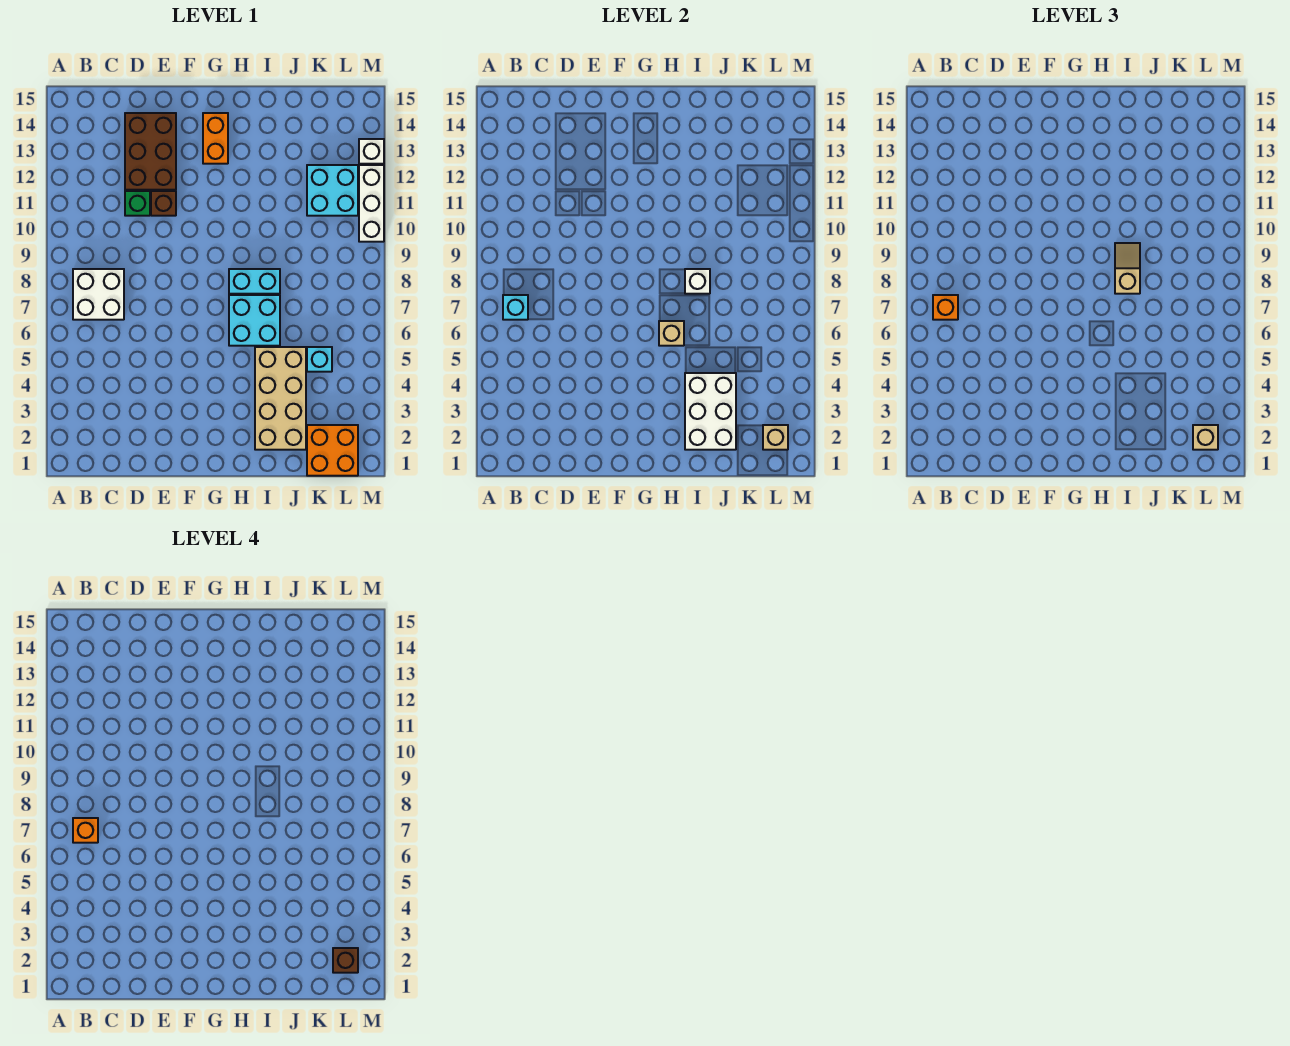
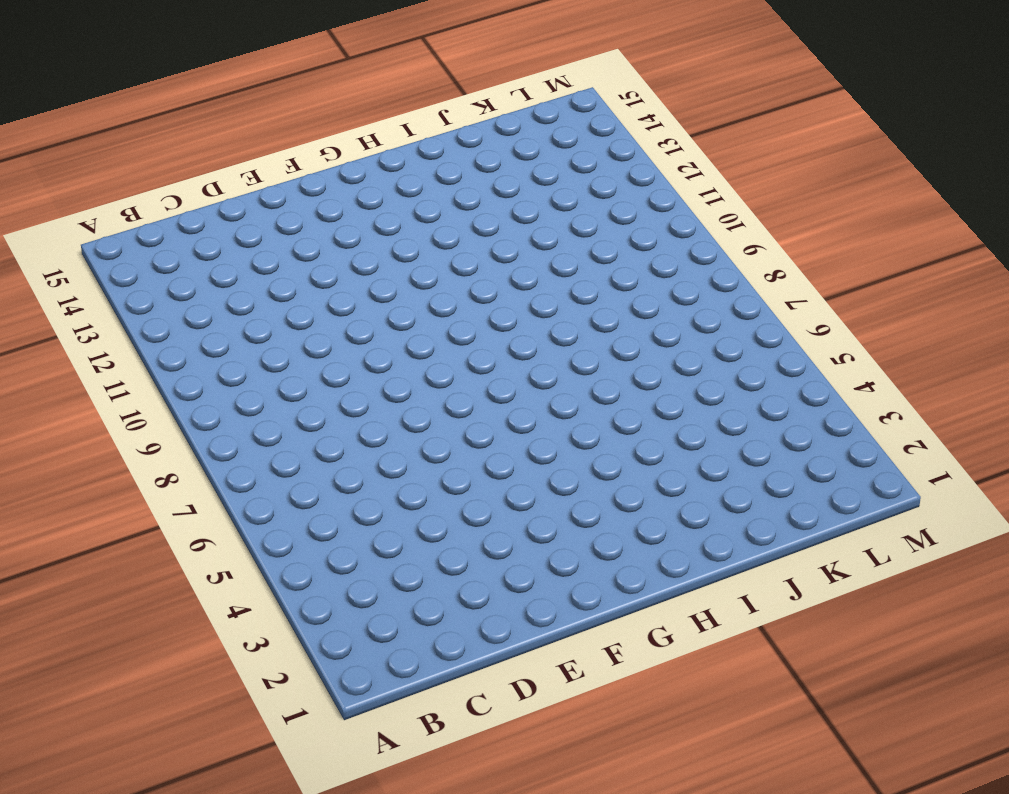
none -> white brick B7:C8 level 1
none -> green brick D11 level 1
none -> brown brick D12:E14 level 1

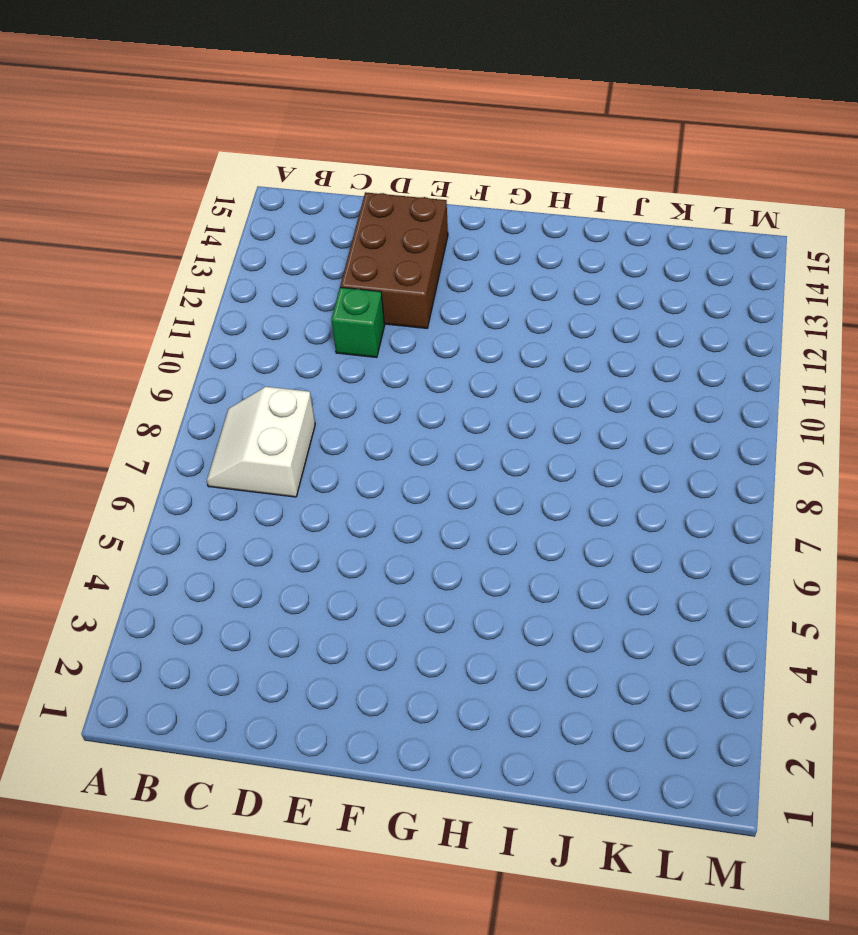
white slope B7:C8 level 1 top C -> white brick B7:C8 level 1
none -> brown brick E11 level 1
none -> orange brick G13:G14 level 1
none -> cyan brick H6:I7 level 1

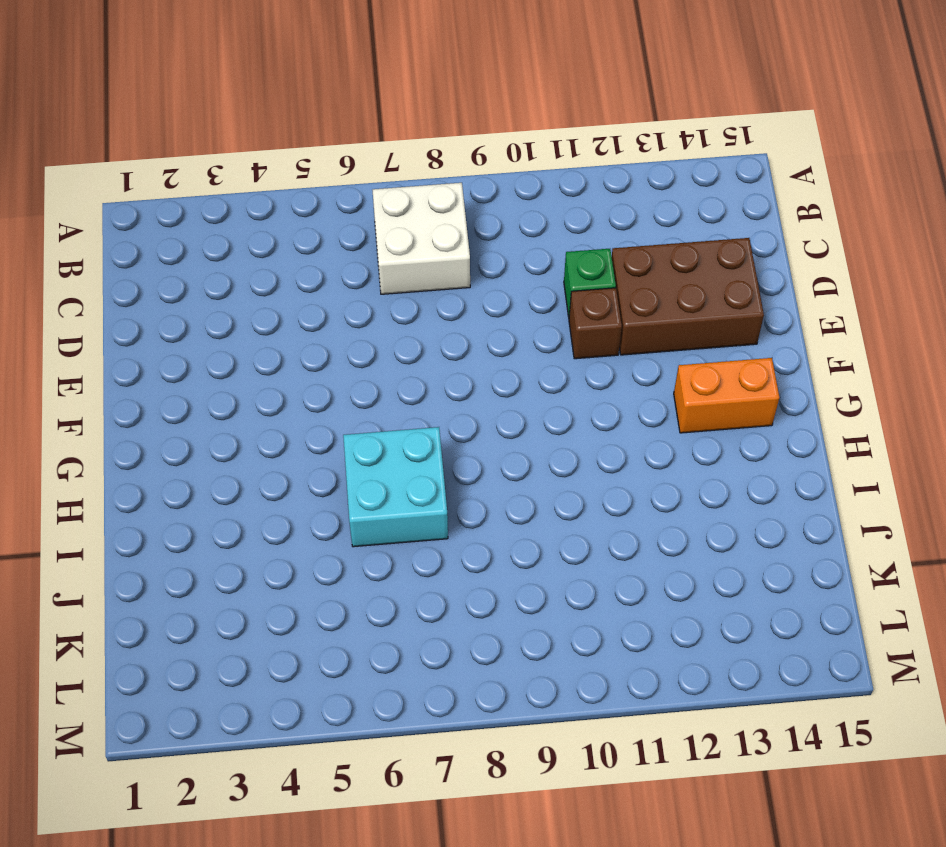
none -> cyan brick H8:I8 level 1
none -> tan brick I2:J5 level 1
none -> orange brick K1:L2 level 1

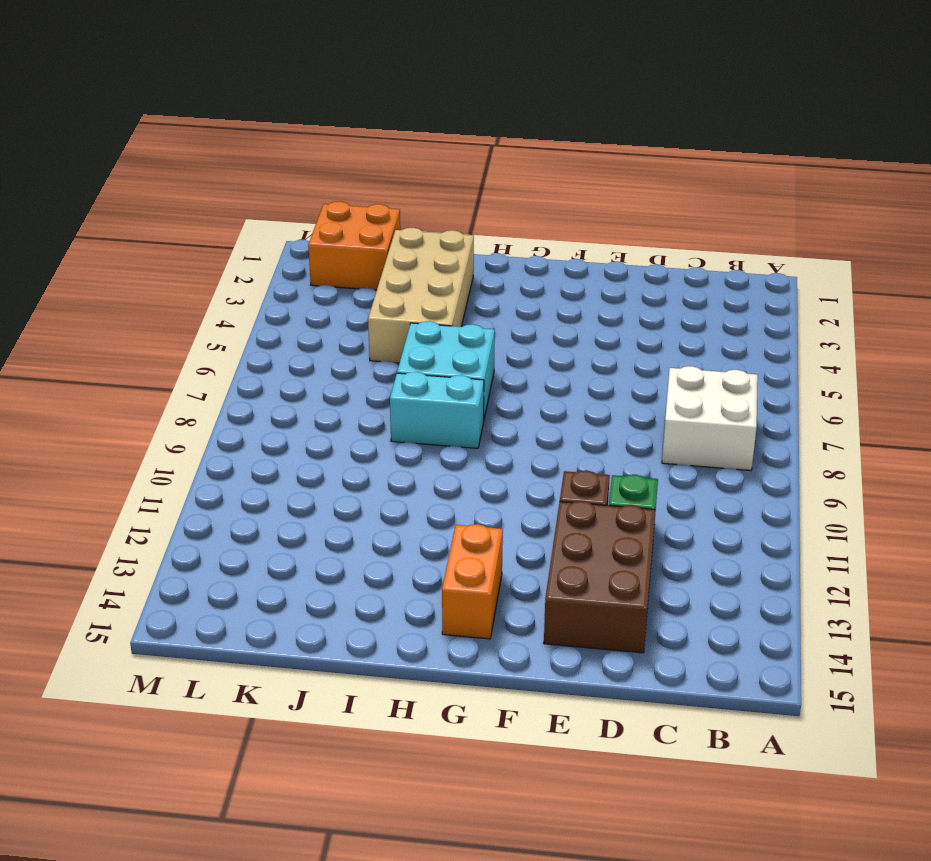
none -> cyan brick K5 level 1
none -> cyan brick K11:L12 level 1
none -> white brick M10:M12 level 1

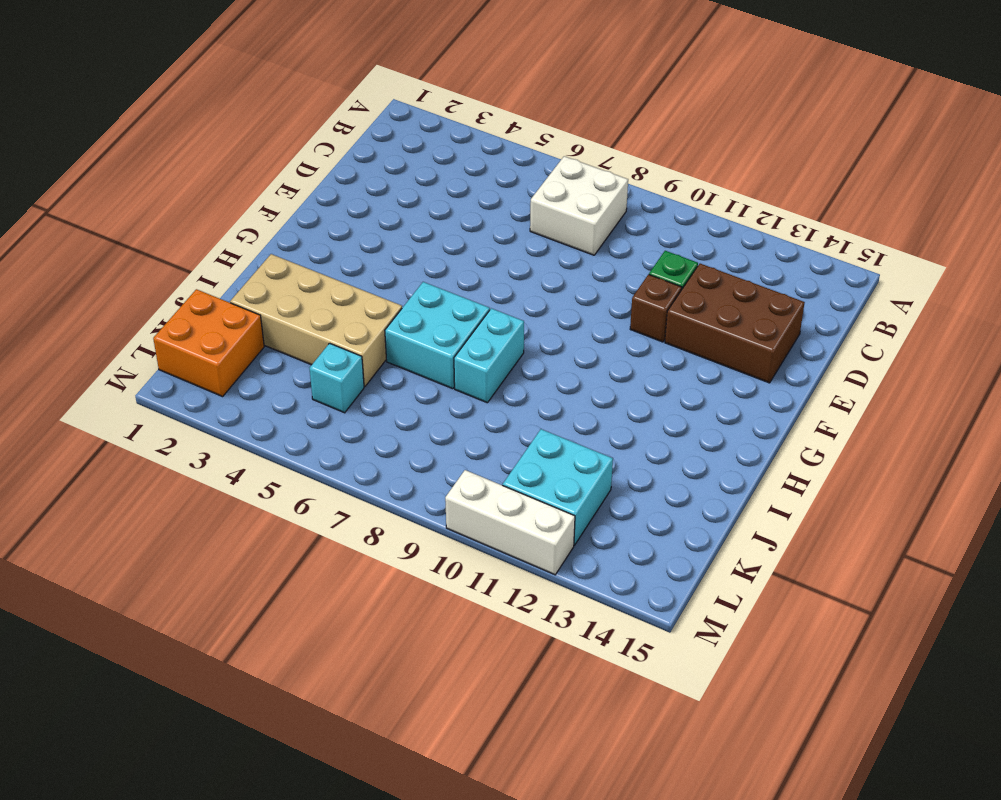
none -> orange brick G13:G14 level 1
none -> white brick M13 level 1
none -> cyan brick B7 level 2

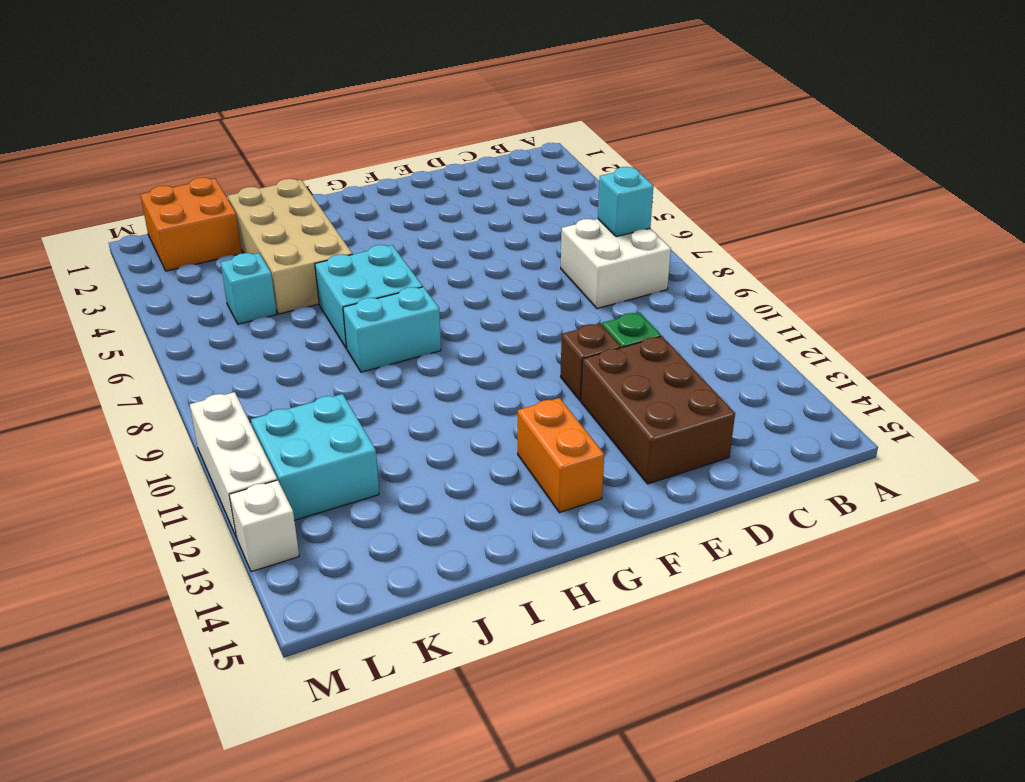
none -> tan brick H6 level 2
none -> white brick I2:J4 level 2
none -> white brick I8 level 2

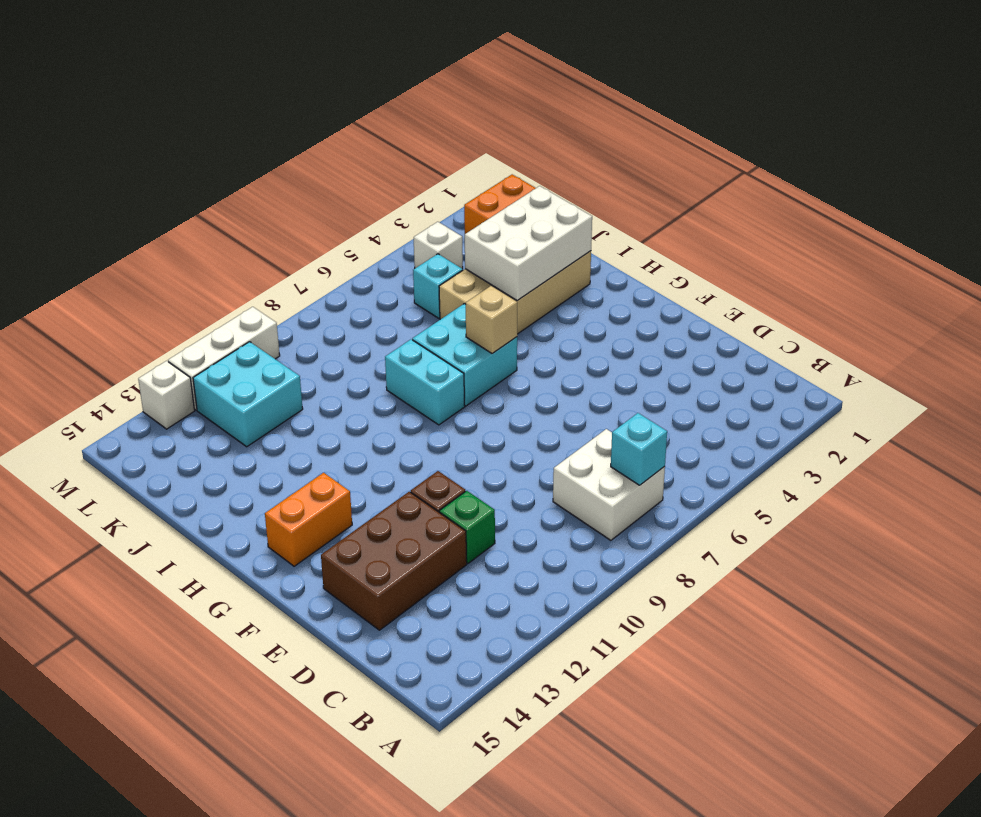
white brick L4 level 1 -> white brick I8 level 2
none -> tan brick L2 level 2
none -> orange brick B7 level 3
none -> tan slope I8:I9 level 3 top 8

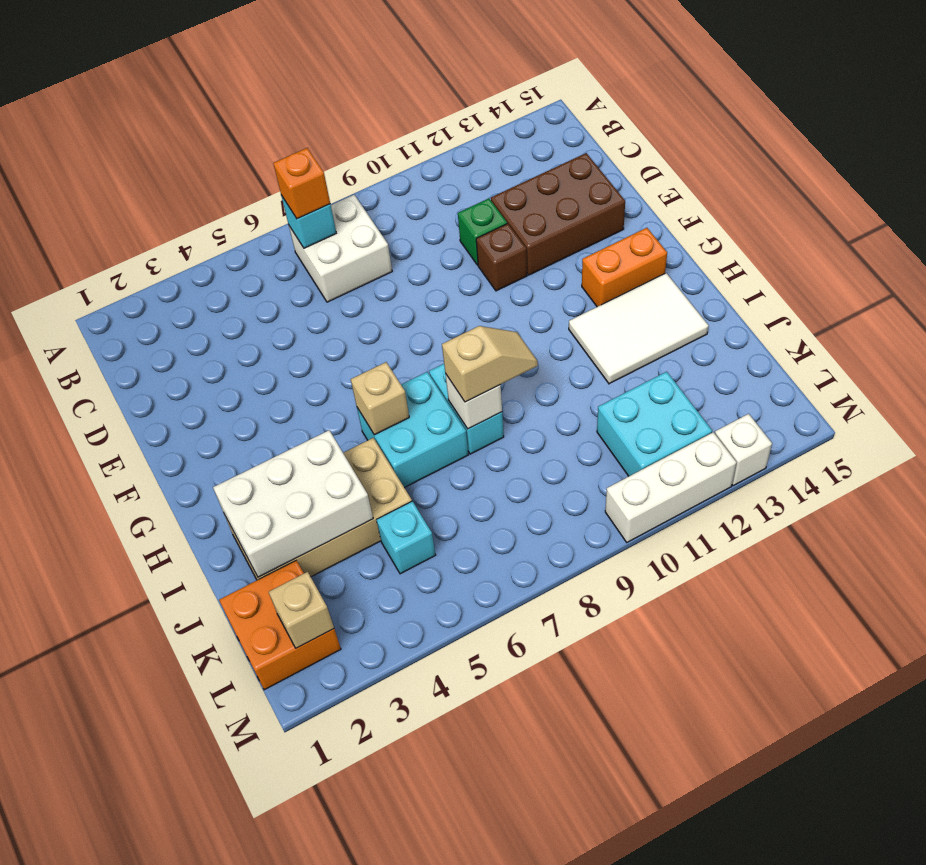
white tile H12:I14 level 1 -> none
none -> tan brick L2 level 3
none -> orange brick B7 level 4
none -> brown brick L2 level 4

